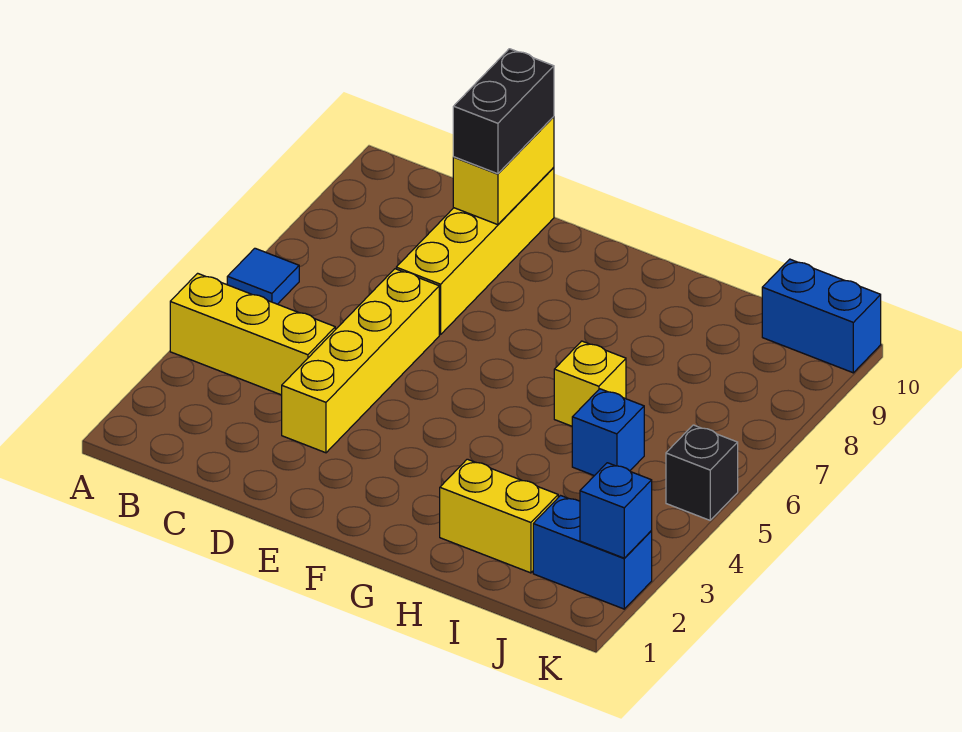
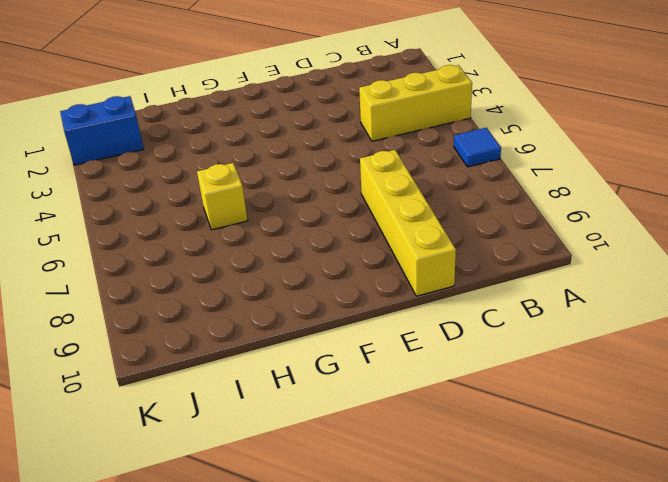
none -> yellow brick D3:D6 level 1
none -> yellow brick H2:I2 level 1
none -> blue brick I5 level 1

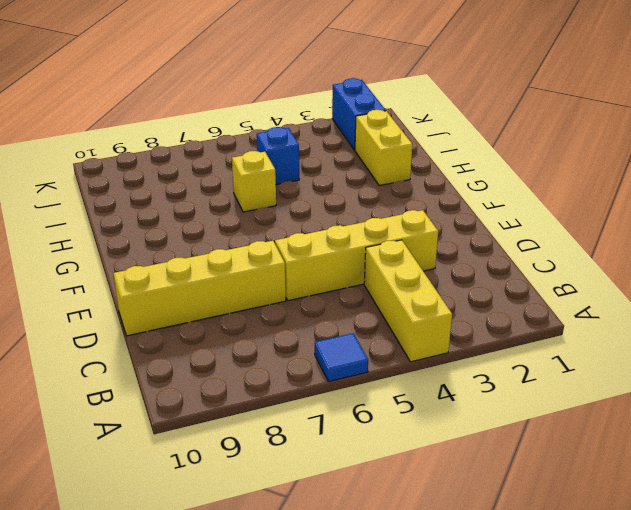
none -> blue brick J10:K10 level 1
none -> black brick K5 level 1
none -> yellow brick D9:D10 level 2

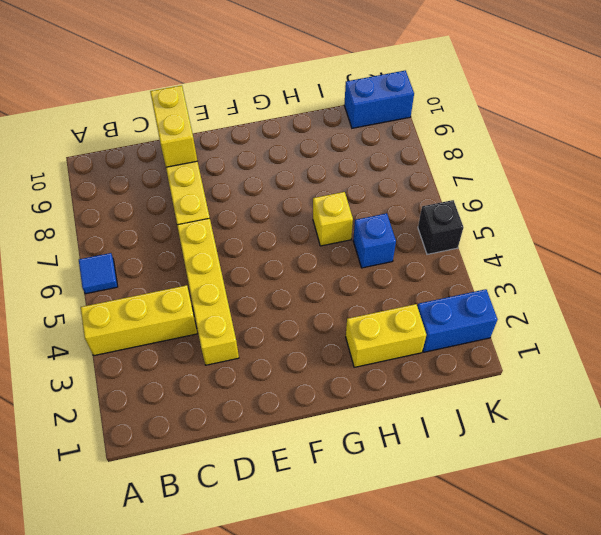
none -> blue brick K2 level 2
none -> black brick D9:D10 level 3

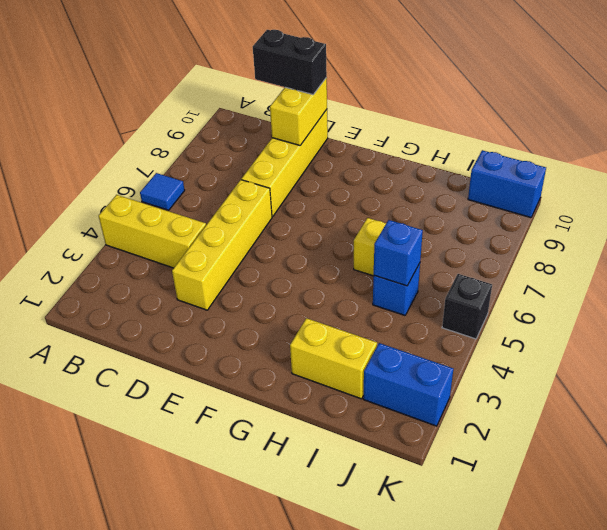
black brick C10:D10 level 3 -> black brick D9:D10 level 3
blue brick I5 level 2 -> blue brick K2 level 2

